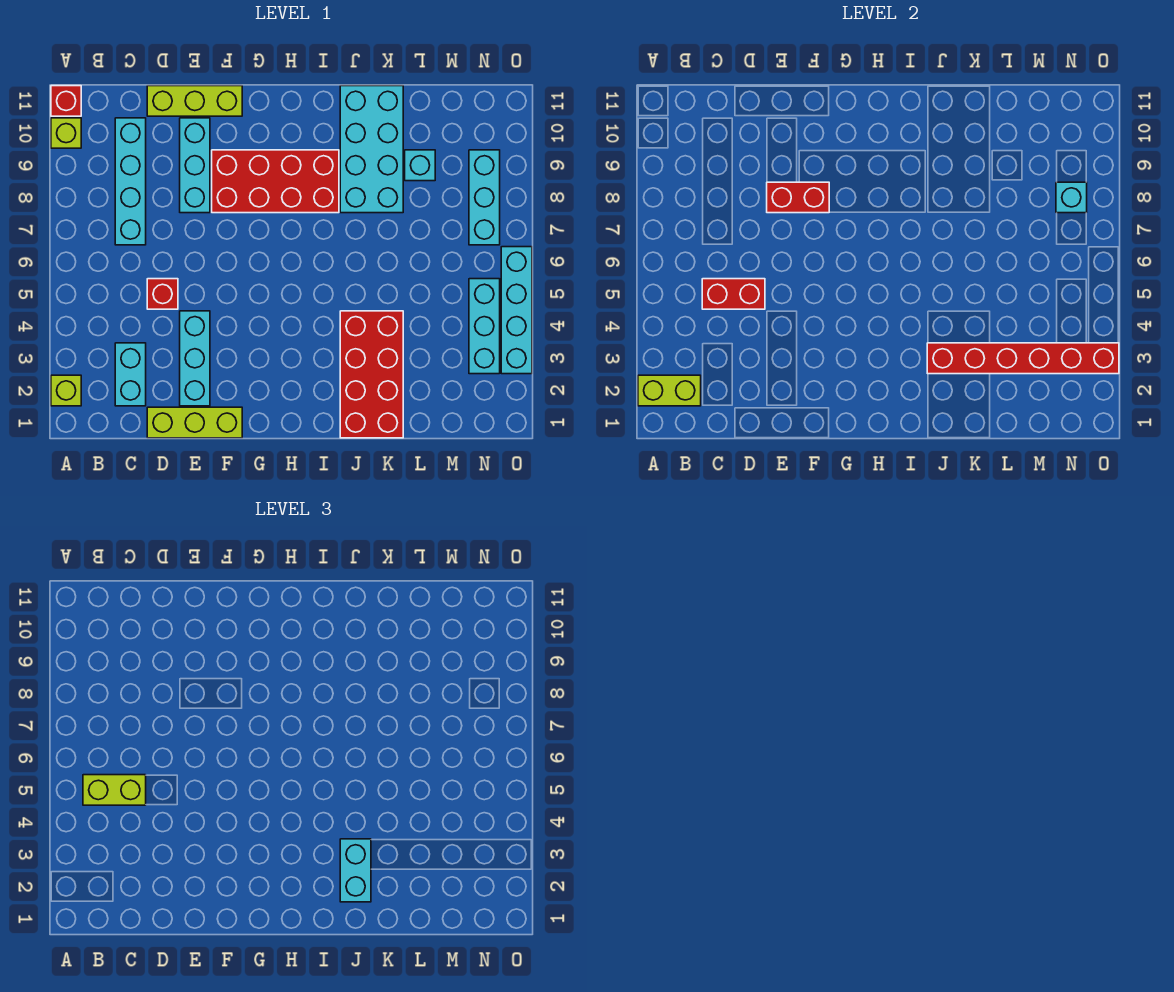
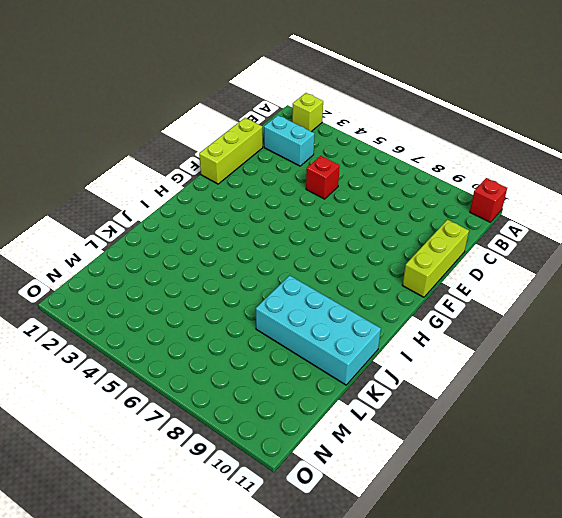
none -> lime brick A10 level 1
none -> cyan brick C7:C10 level 1
none -> cyan brick E2:E4 level 1

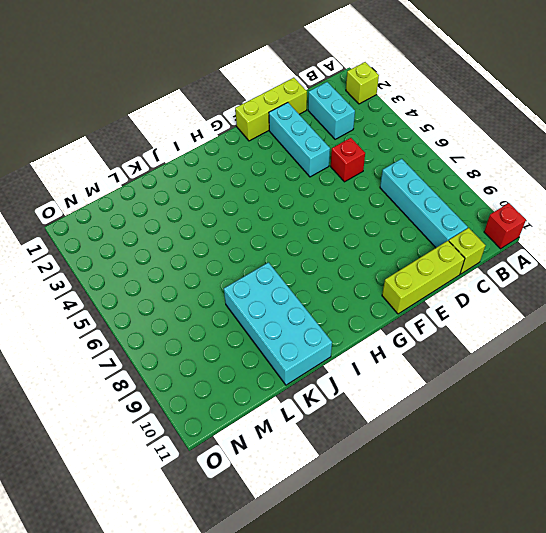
lime brick C11 level 1 -> lime brick A10 level 1
none -> cyan brick E8:E10 level 1
none -> red brick F8:I9 level 1
none -> red brick J1:K4 level 1

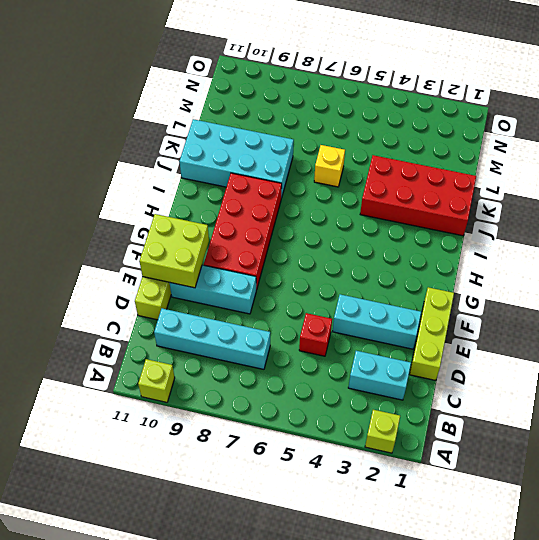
lime brick E10:F11 level 2 -> none
yellow brick K6 level 1 -> none
none -> red brick A11 level 1
none -> cyan brick L9 level 1
none -> cyan brick N3:N5 level 1

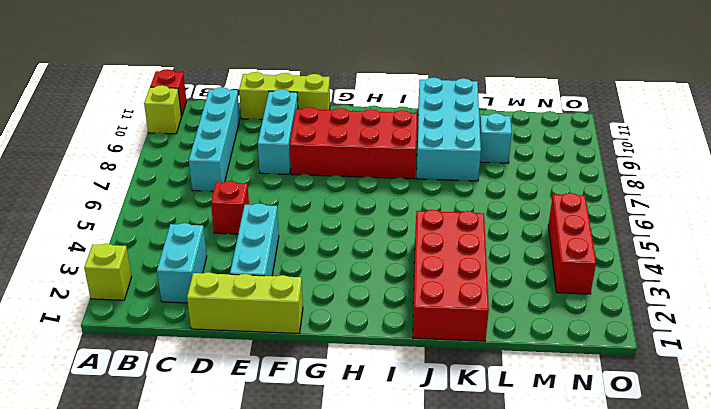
red brick N3:N5 level 1 -> cyan brick N3:N5 level 1
none -> cyan brick N7:N9 level 1
none -> cyan brick O3:O6 level 1
none -> lime brick A2:B2 level 2

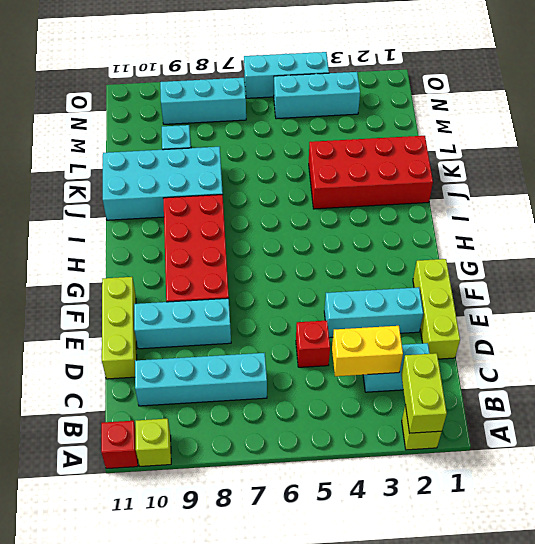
yellow brick C3:C4 level 2 -> none
cyan brick O4:O6 level 1 -> cyan brick O3:O6 level 1
none -> red brick C5:D5 level 2
none -> red brick E8:F8 level 2
none -> red brick J3:O3 level 2

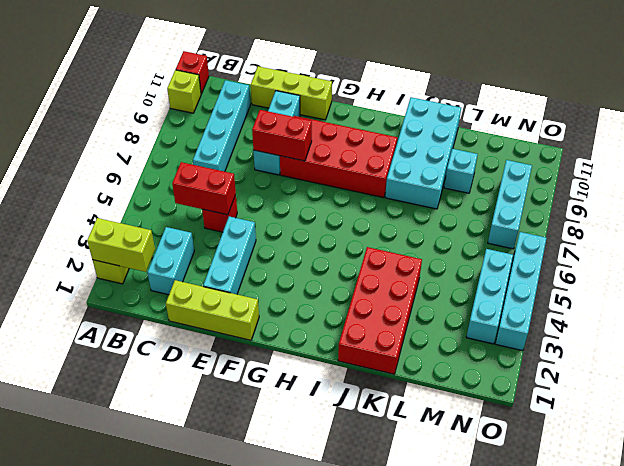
none -> red brick J3:O3 level 2
none -> cyan brick N8 level 2
none -> lime brick B5:C5 level 3

